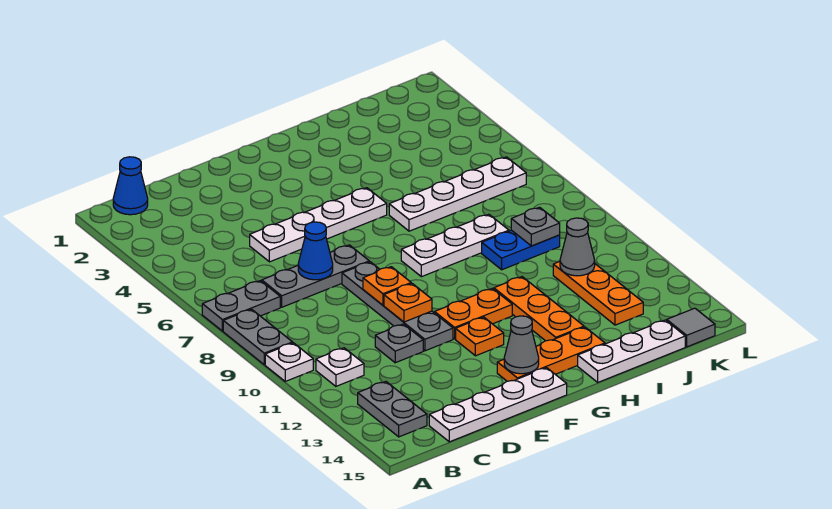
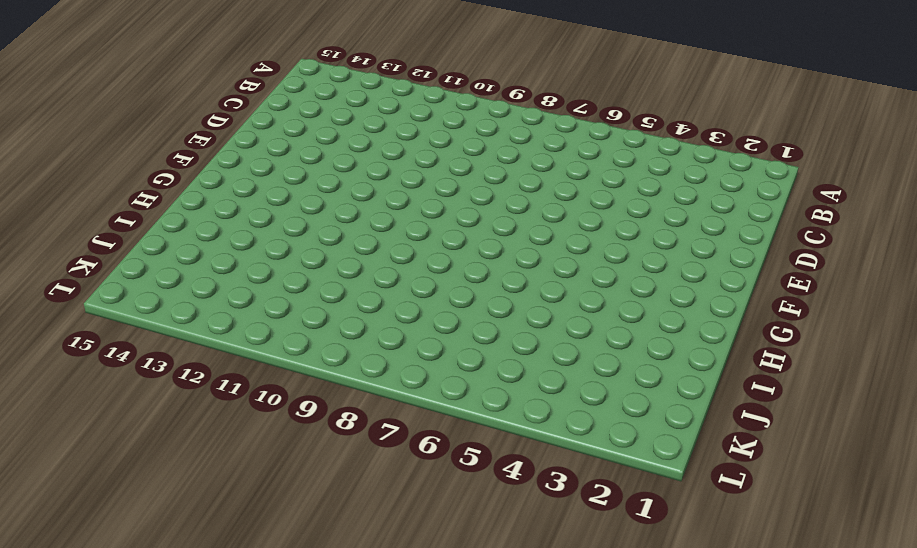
none -> grey plate A7:B7 level 1
none -> grey plate A8:A9 level 1
none -> white plate A10 level 1

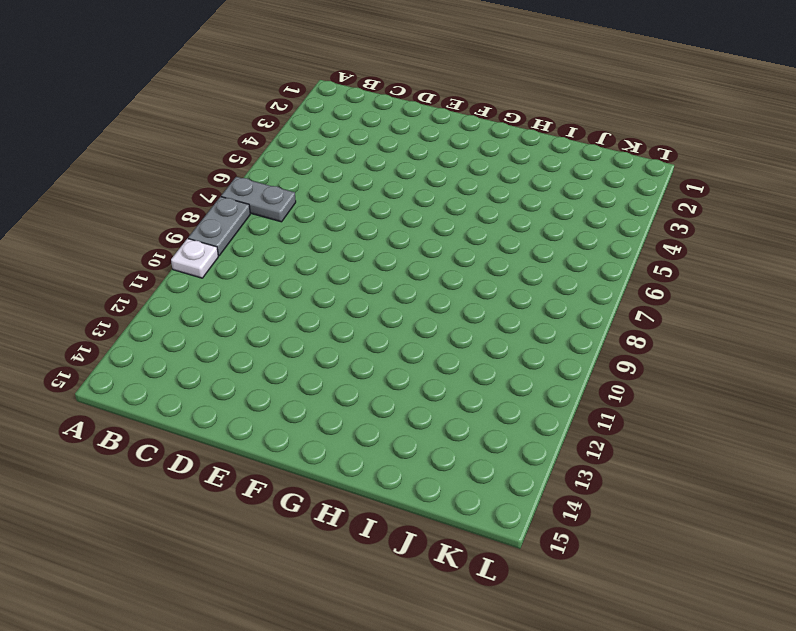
none -> blue cone B1 level 1
none -> white plate B11 level 1
none -> grey plate B13:B14 level 1

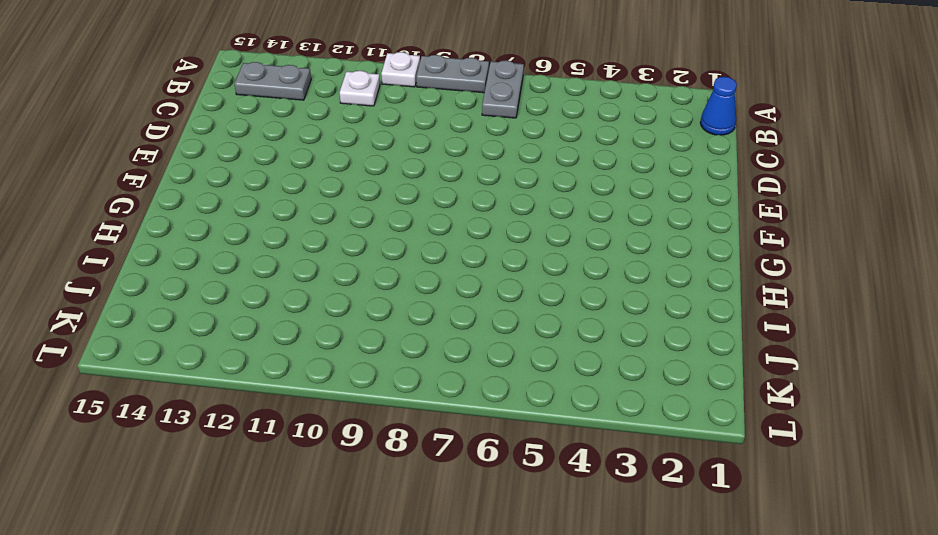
none -> grey plate C7:E7 level 1
none -> white plate C15:F15 level 1
none -> white plate D5:G5 level 1

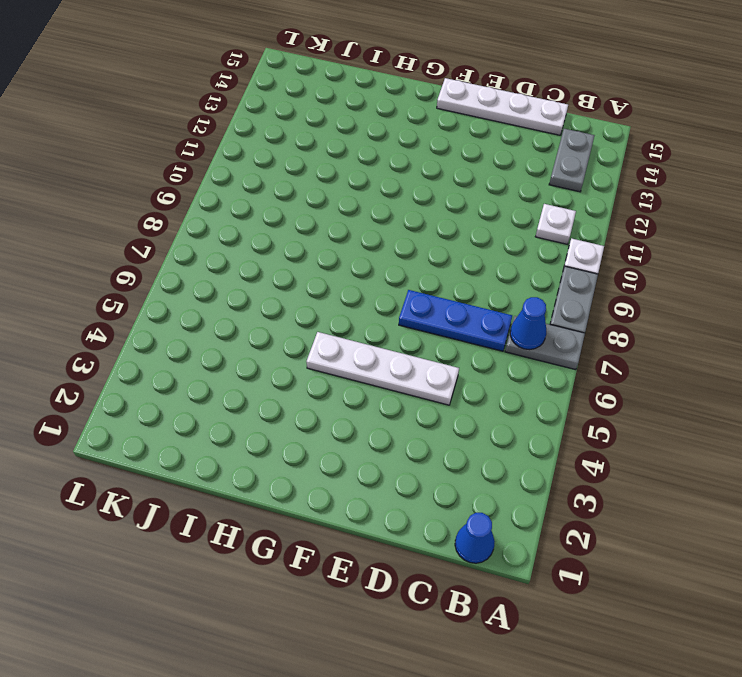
blue cone B7 level 2 -> blue cone D7 level 2
blue plate C7:E7 level 1 -> grey plate C7:E7 level 1
none -> grey plate D11 level 1
none -> grey plate E8:E11 level 1
none -> orange plate F11:G11 level 1

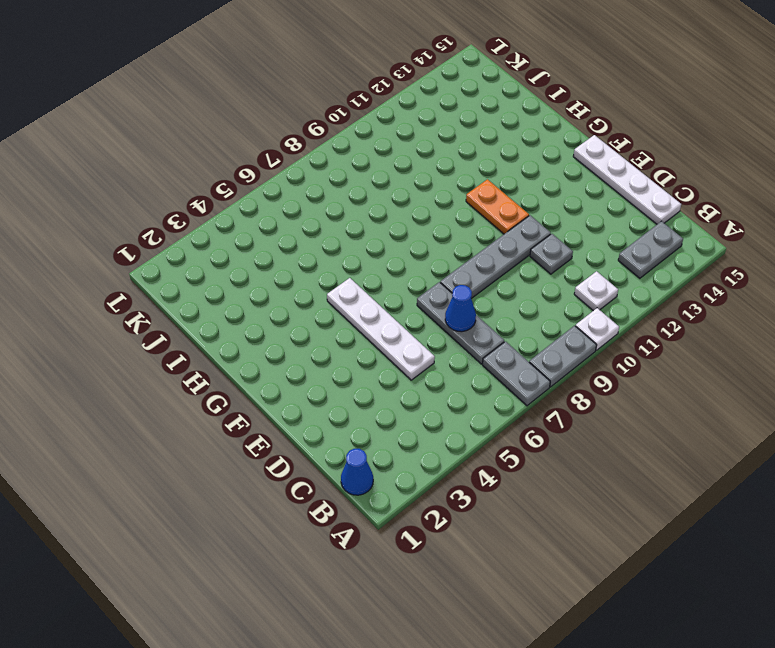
none -> orange plate F12 level 1
none -> orange plate F14:H14 level 1
none -> white plate G8:I8 level 1

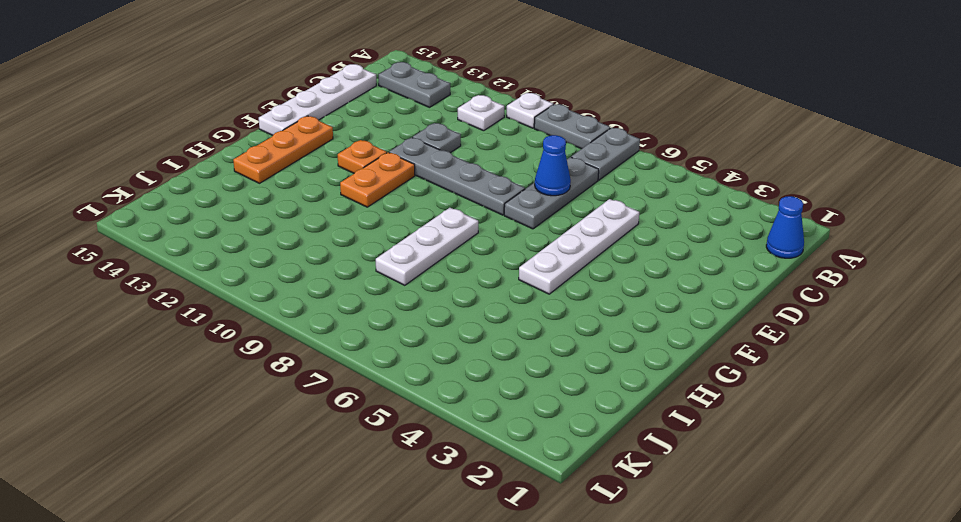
none -> white plate H6:K6 level 1
none -> orange plate H11:H13 level 1
none -> white plate H15:J15 level 1

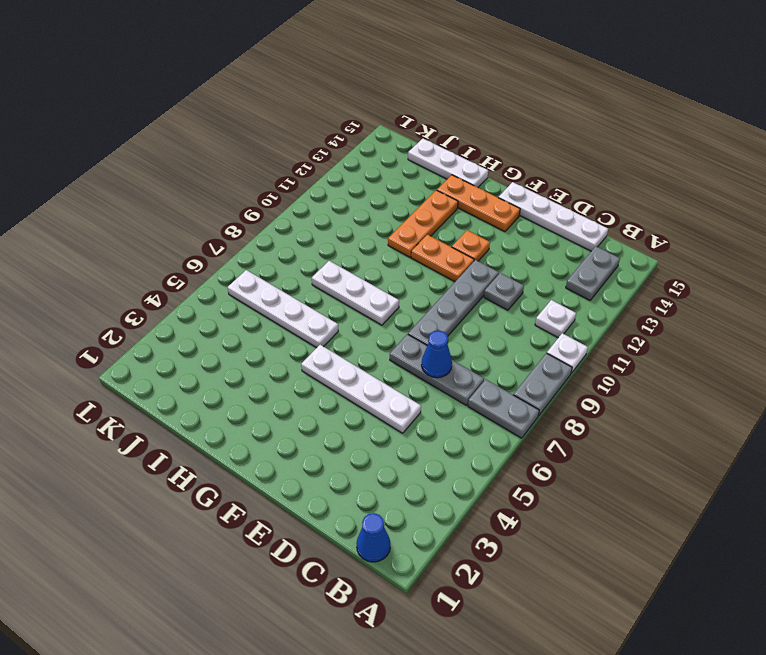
none -> blue plate I9:J9 level 1
none -> orange plate J11:J13 level 1
none -> grey tile K15 level 1

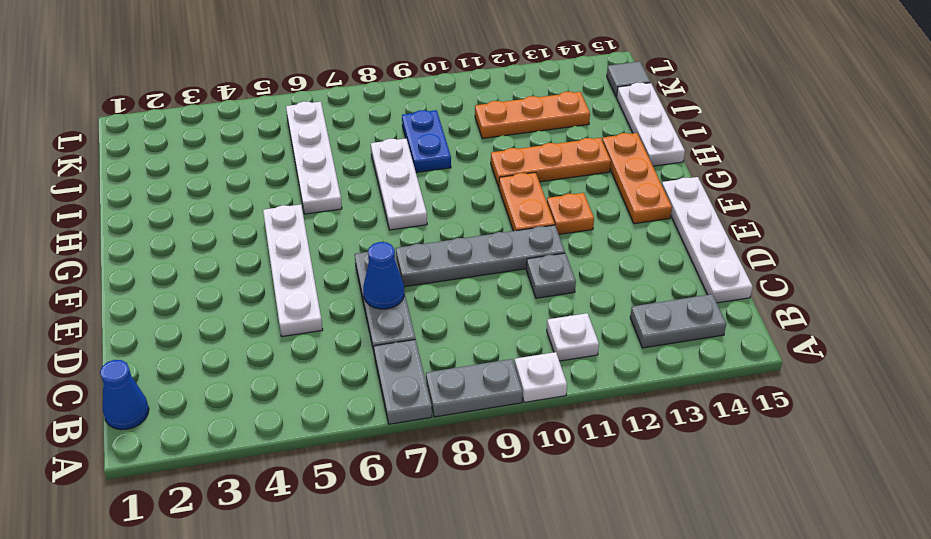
none -> orange plate E9 level 2
none -> orange plate E10 level 2
none -> grey cone F14 level 2

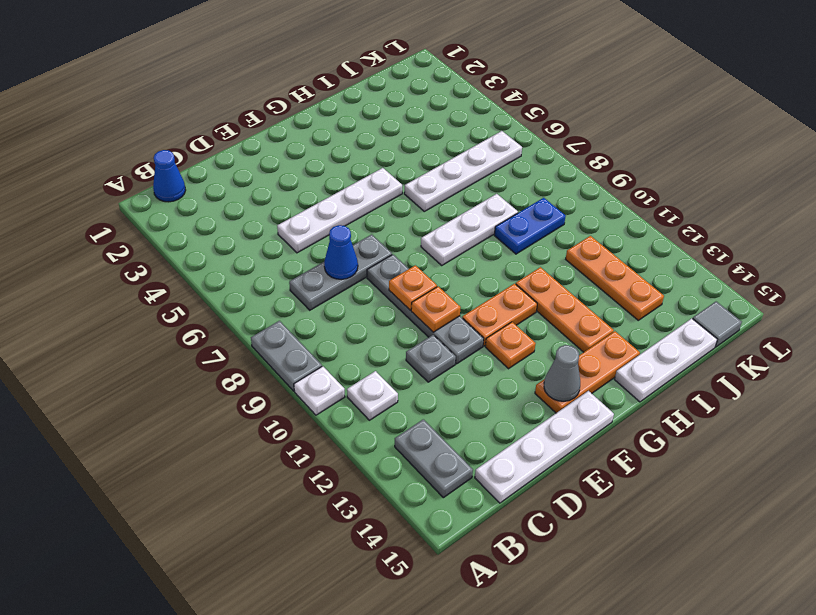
none -> grey plate A7:B7 level 1
none -> grey plate J9 level 2
none -> grey cone J11 level 2

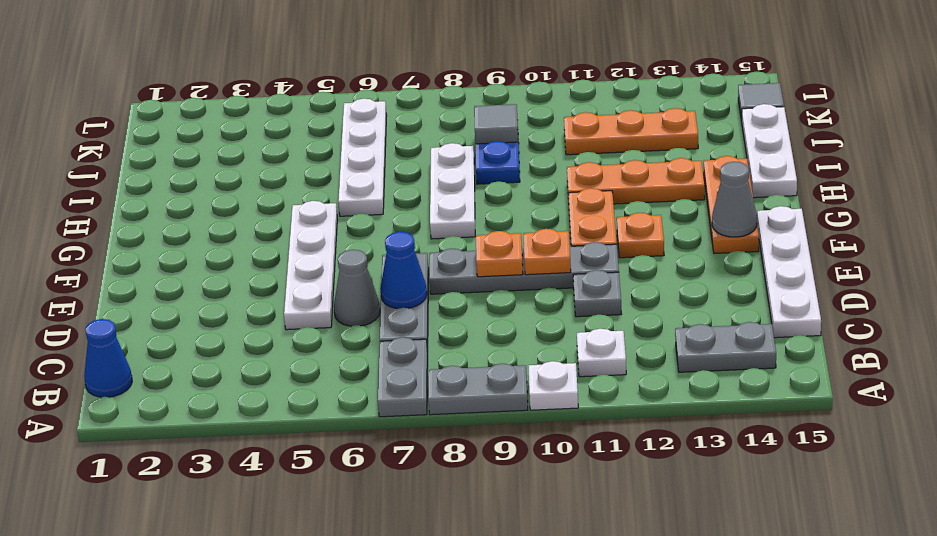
grey cone D6 level 1 -> grey cone J11 level 2
grey tile J9 level 2 -> grey plate J9 level 2

